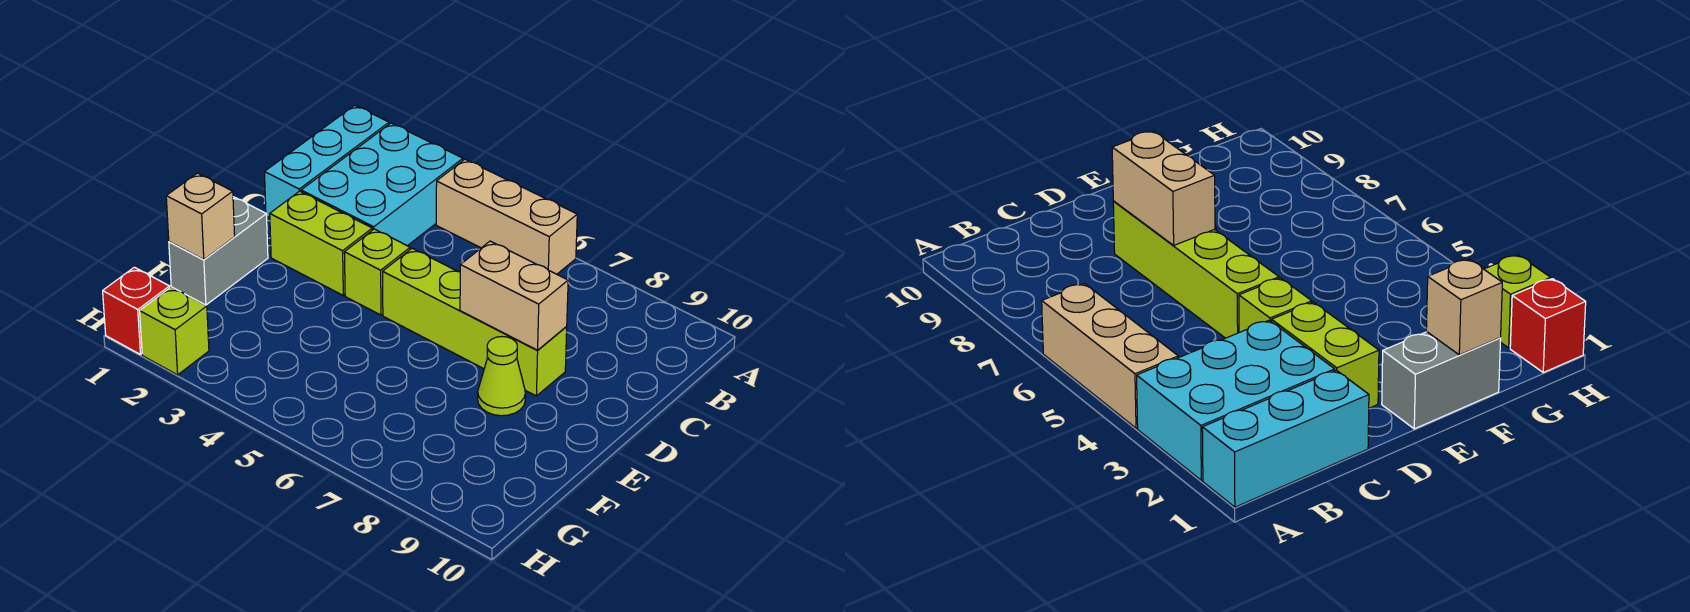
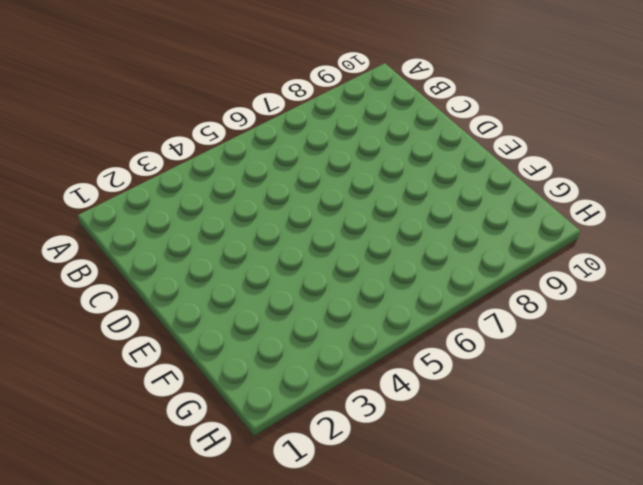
none -> cyan brick A1:C1 level 1
none -> cyan brick A2:C3 level 1
none -> tan brick A4:A6 level 1

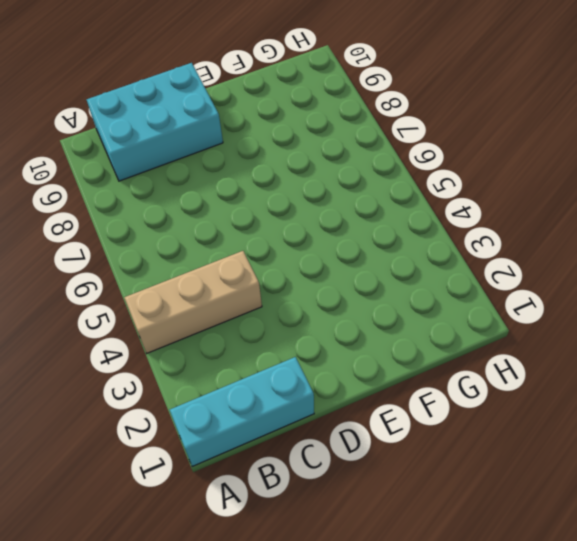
tan brick A4:C4 level 1 -> tan brick A4:A6 level 1
cyan brick B9:D10 level 1 -> cyan brick A2:C3 level 1
none -> lime brick D2:D3 level 1
none -> lime brick D4 level 1
none -> lime brick D5:D8 level 1

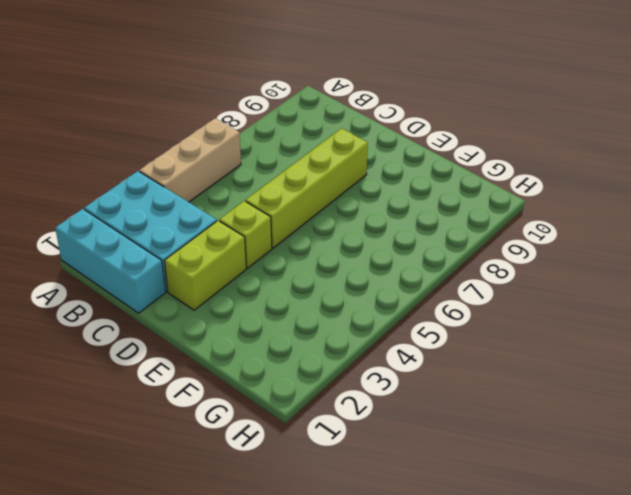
none -> grey brick E1:F1 level 1
none -> lime cone E8 level 1
none -> red brick H1 level 1

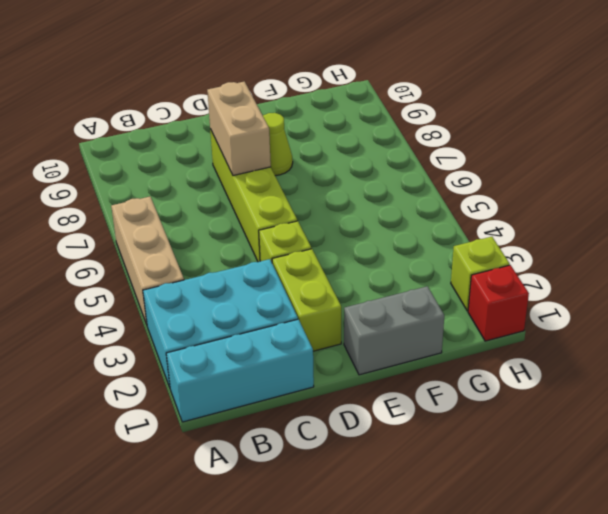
none -> tan brick F1 level 2

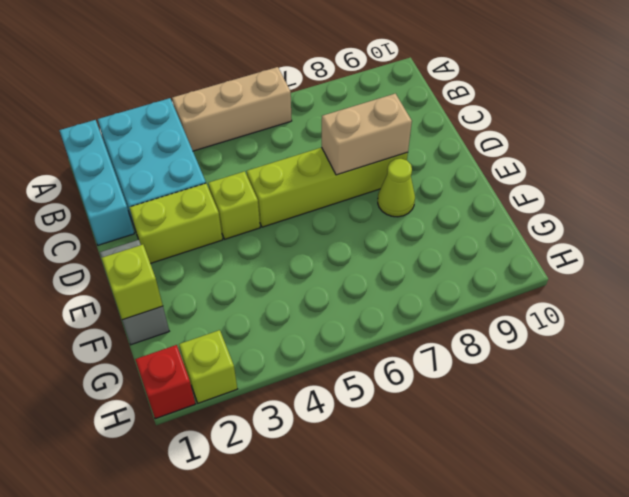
lime brick F1 level 2 -> tan brick F1 level 2

